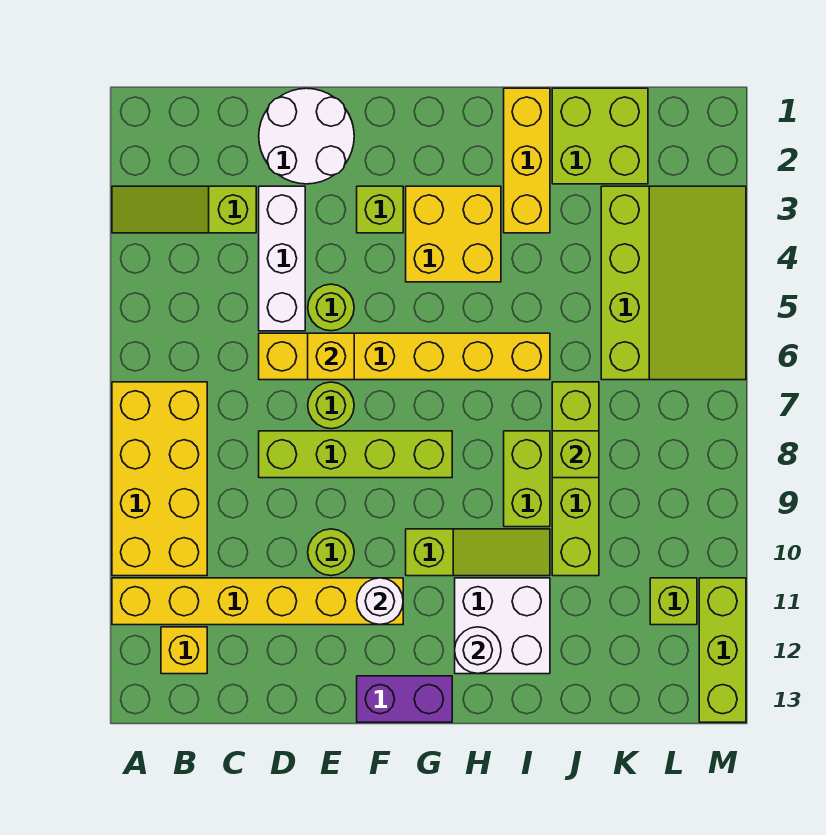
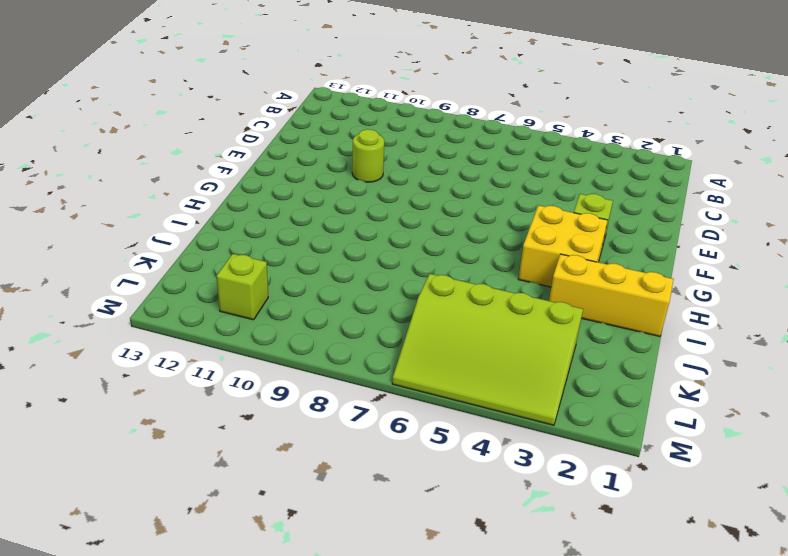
none -> lime slope A3:C3 level 1 top C
none -> yellow brick A7:B10 level 1
none -> yellow brick A11:F11 level 1

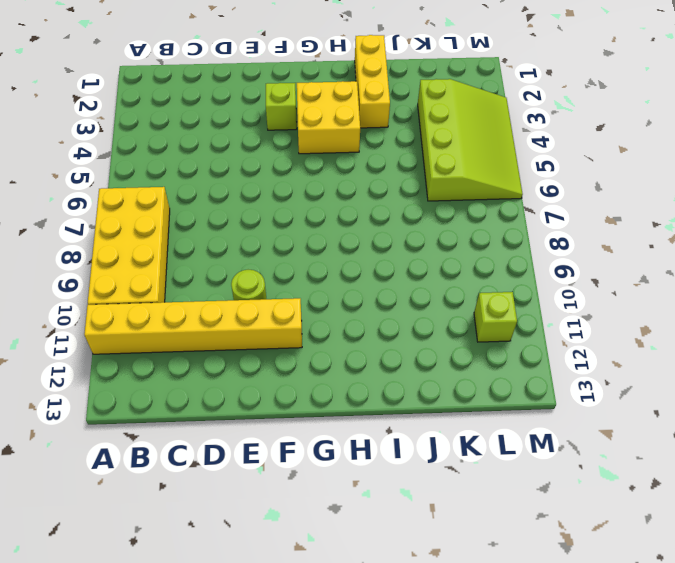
none -> lime slope A3:C3 level 1 top C
none -> yellow brick B12 level 1
none -> white round brick D1:E2 level 1

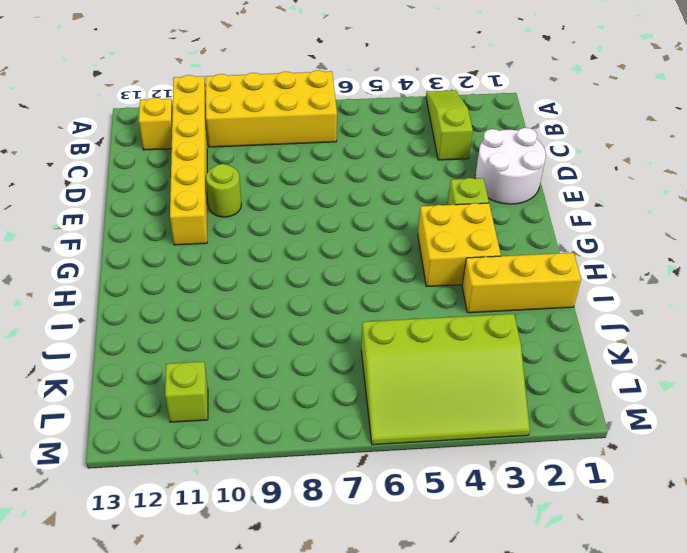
none -> white brick D3:D5 level 1
none -> yellow brick D6:I6 level 1
none -> lime brick D8:G8 level 1

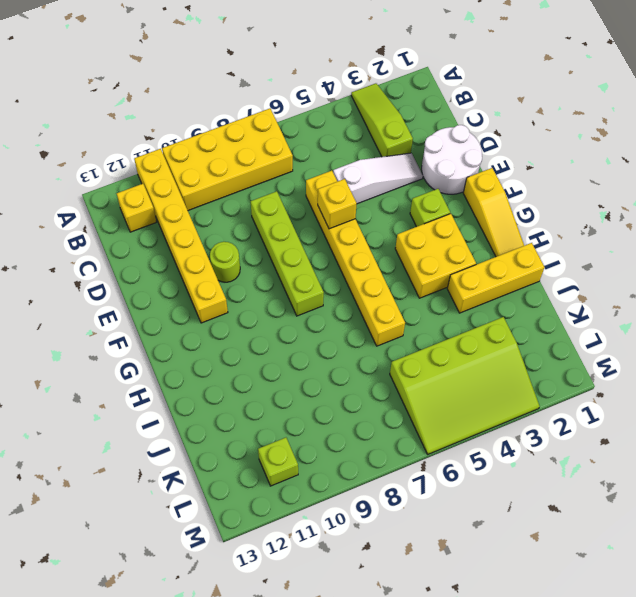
white slope D3:D5 level 1 top 5 -> white brick D3:D5 level 1
yellow slope F1:H1 level 1 top F -> none
none -> lime round brick E5 level 1
none -> lime round brick E7 level 1
none -> purple brick F13:G13 level 1

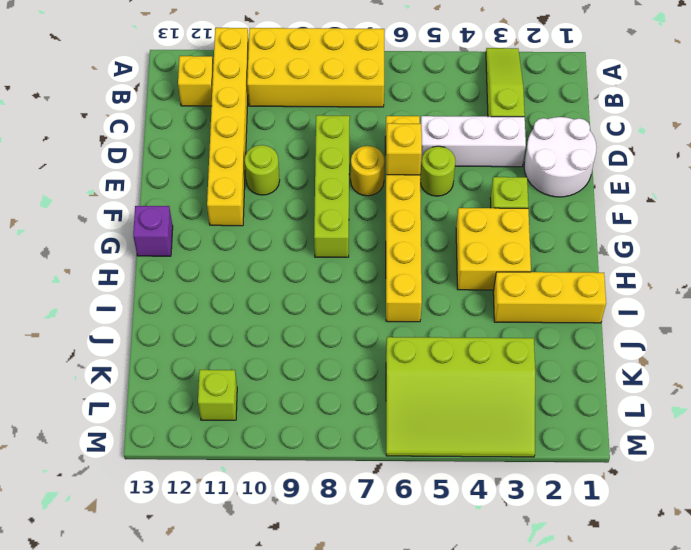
yellow round brick E7 level 1 -> lime round brick E7 level 1
purple brick G13 level 1 -> purple brick F13:G13 level 1
none -> lime slope G10:I10 level 1 top G
none -> white brick H11:I12 level 1
none -> lime brick I8:I9 level 1

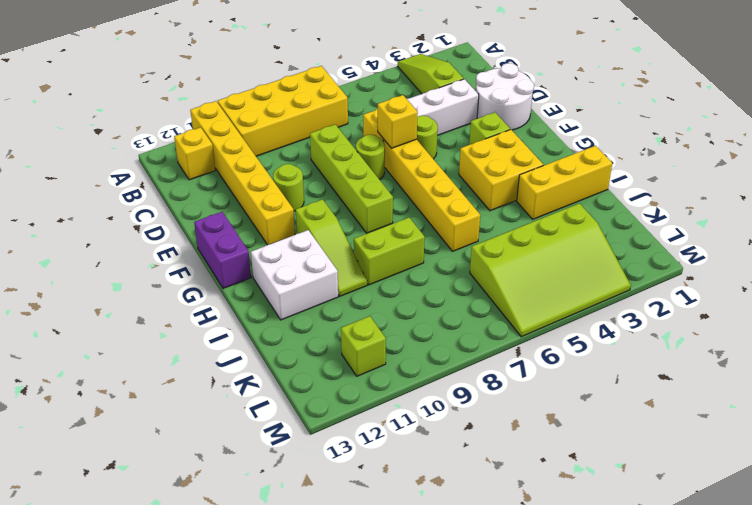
none -> lime brick J1:K2 level 1
none -> lime brick J7:J10 level 1
none -> lime brick M11:M13 level 1

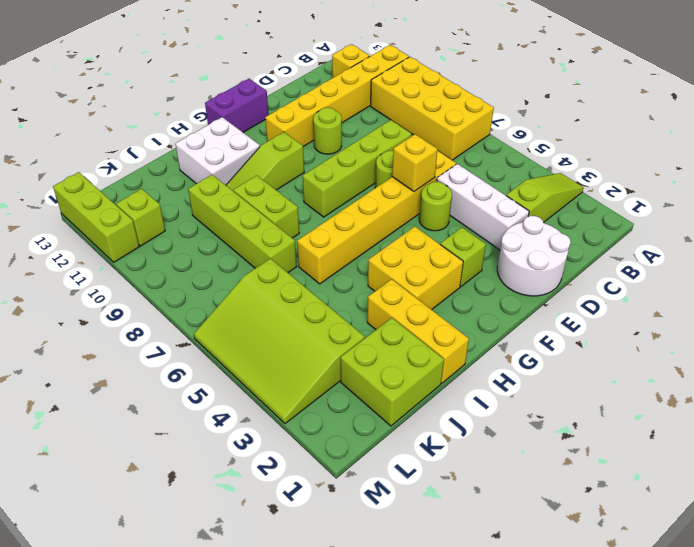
none -> white round brick F11 level 2
none -> white round brick H12 level 2
none -> lime brick J8 level 2

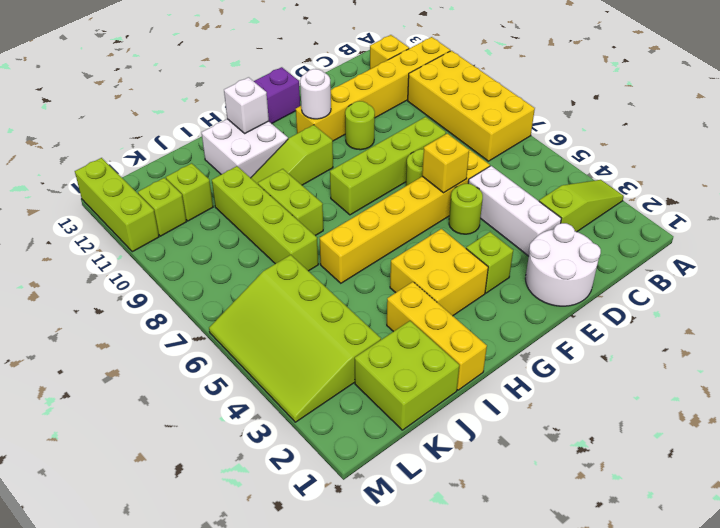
white brick H12 level 2 -> white round brick H12 level 2
lime brick K11 level 1 -> lime brick J8 level 2

